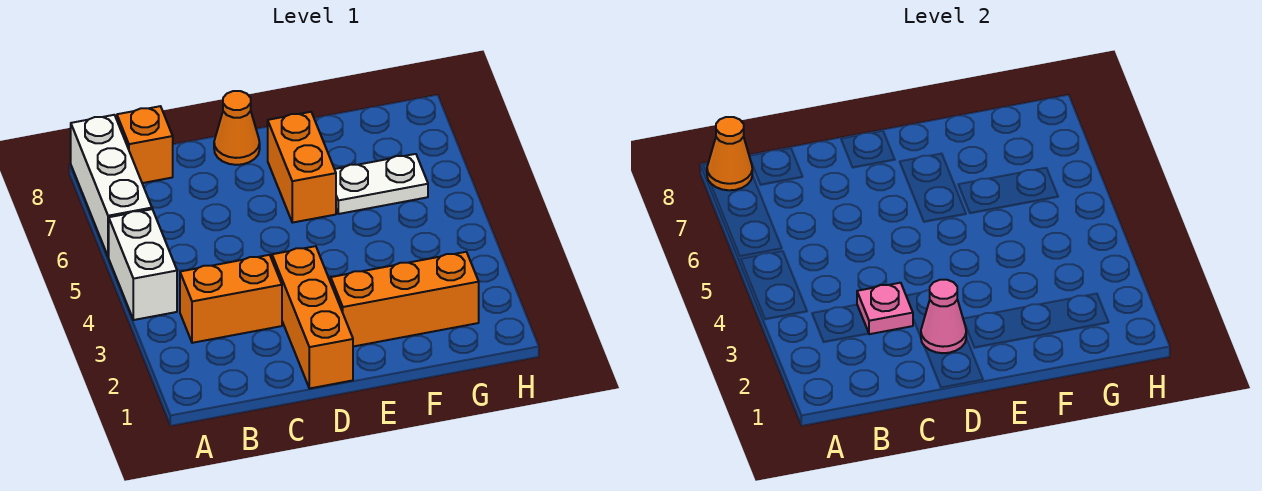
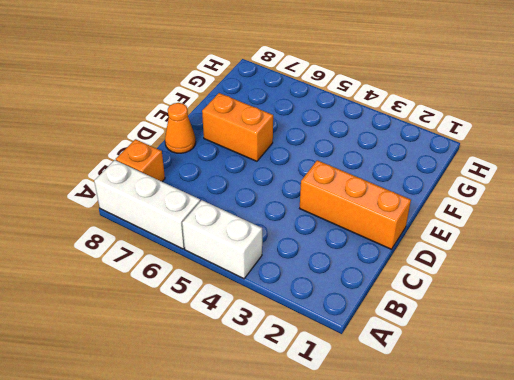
none -> orange brick B3:C3 level 1
none -> orange brick E2:G2 level 1
none -> white plate F6:G6 level 1

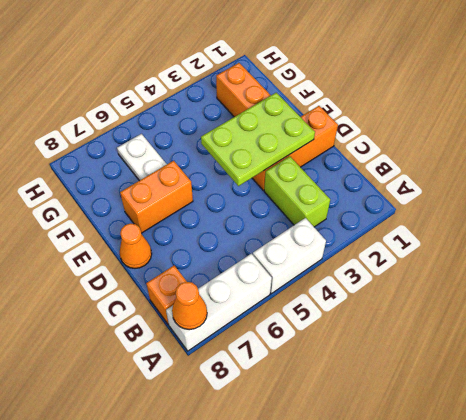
lime brick B3:C3 level 1 -> orange brick B3:C3 level 1
lime plate D2:E4 level 2 -> pink cone D2 level 2
none -> pink plate C3 level 2

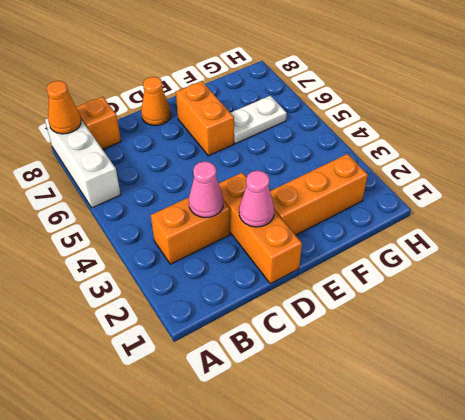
pink cone C3 level 2 -> pink plate C3 level 2
none -> white brick A4:A5 level 1

